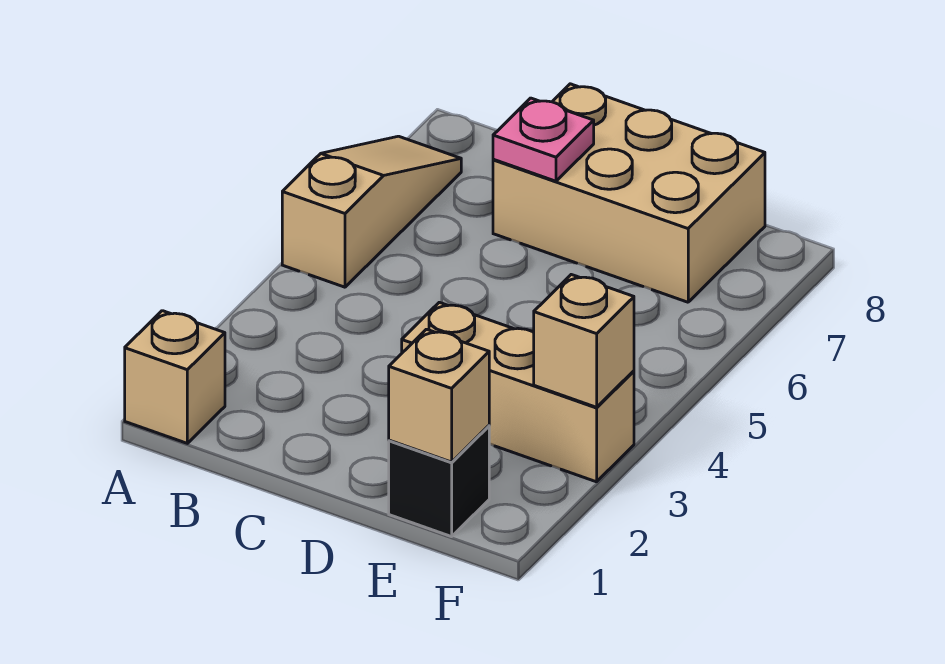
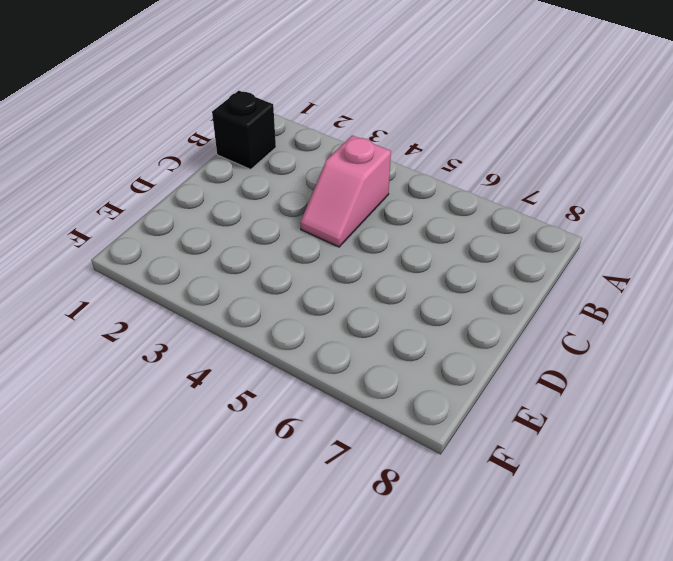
black brick B1 level 1 -> black brick E1 level 1
pink slope B4:C4 level 1 top B -> none
none -> tan brick A1 level 1
none -> tan slope A5:A7 level 1 top 5

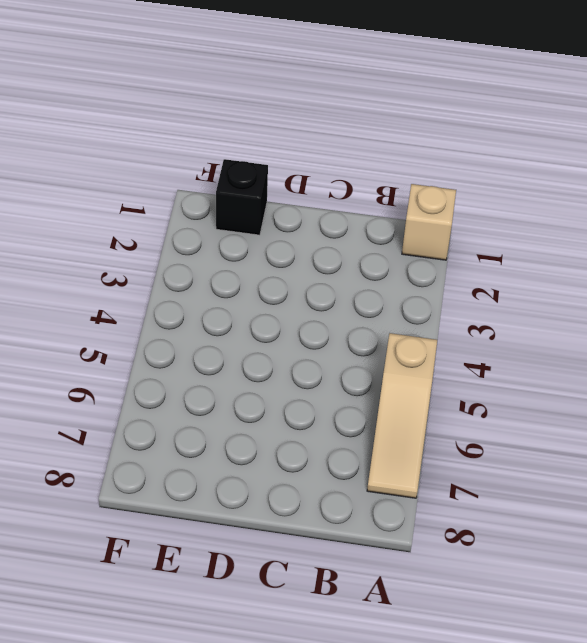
none -> tan brick C7:E8 level 1
none -> tan brick D3:F3 level 1

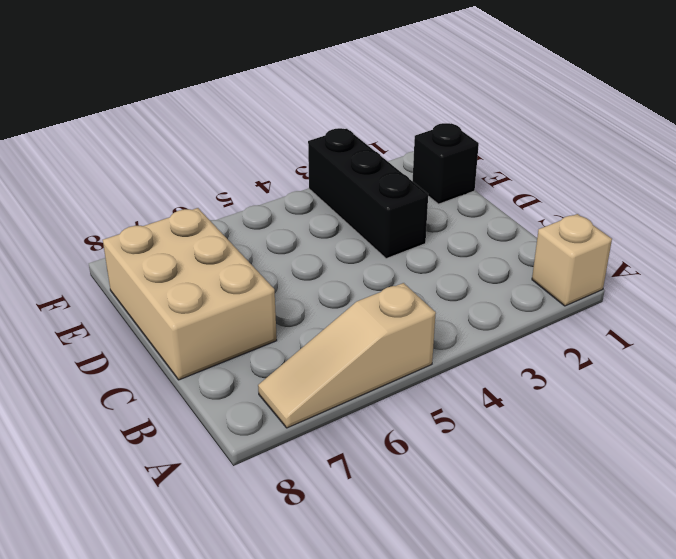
black brick D3:F3 level 1 -> tan brick D3:F3 level 1
none -> pink plate C7 level 2
none -> tan brick E1 level 2

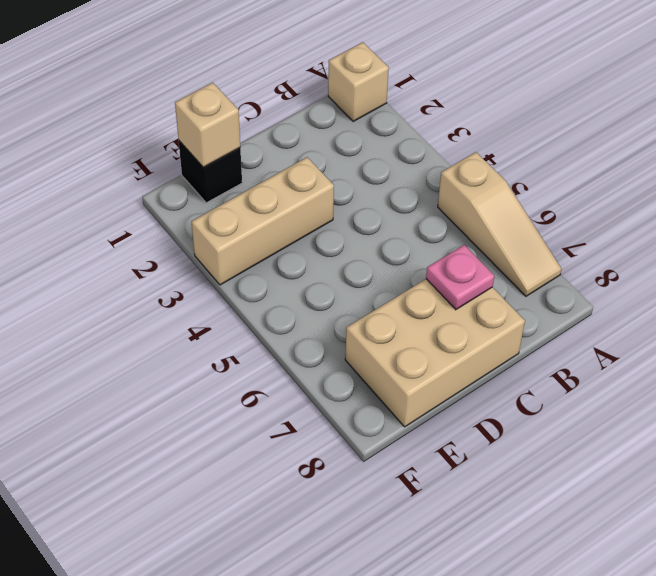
none -> tan brick F3 level 2

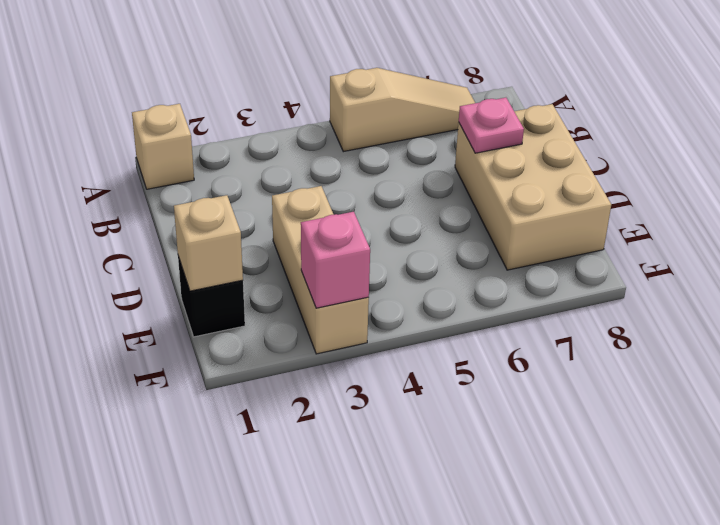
pink brick F3 level 2 -> tan brick F3 level 2

